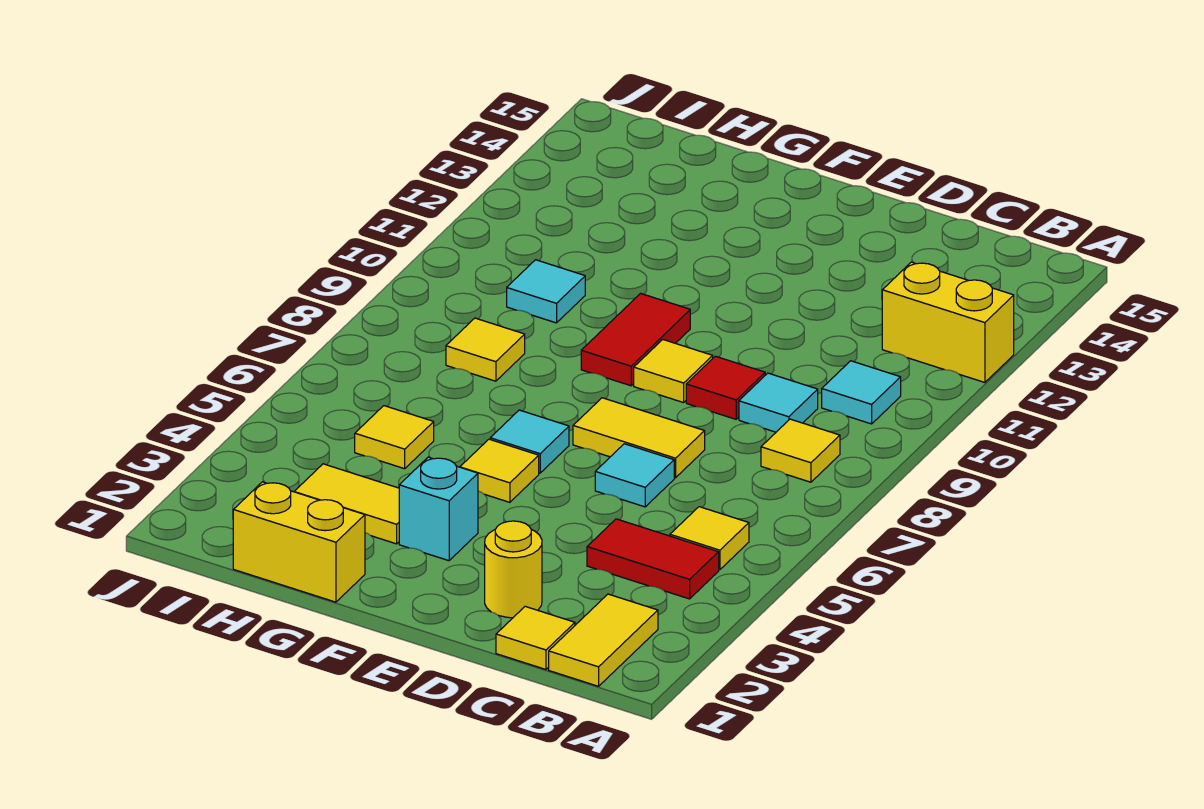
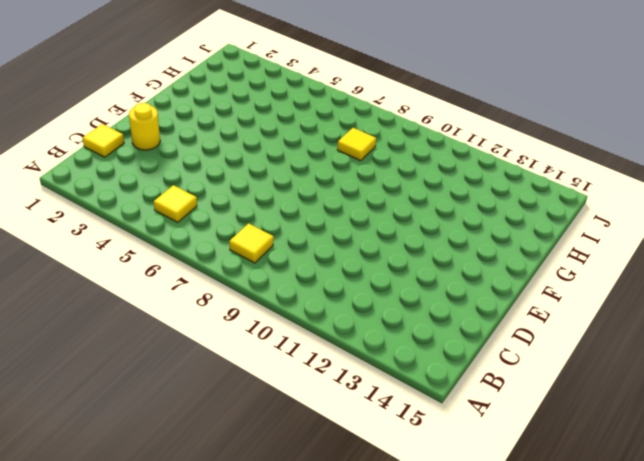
none -> yellow brick A12:B12 level 1
none -> yellow tile B1:B2 level 1
none -> red tile B4:C4 level 1

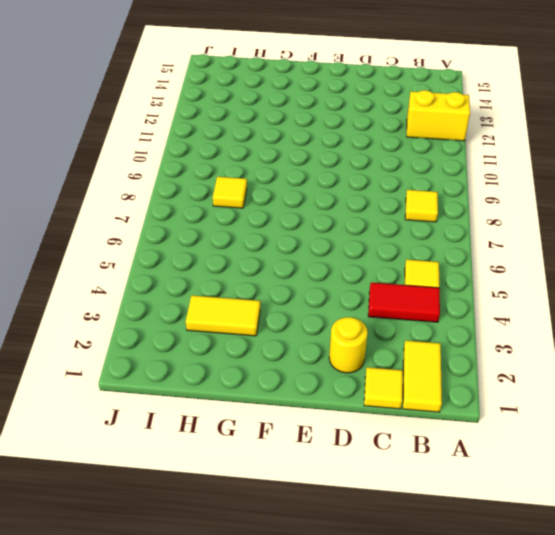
none -> cyan tile B10 level 1
none -> cyan tile C9 level 1
none -> cyan tile D6 level 1

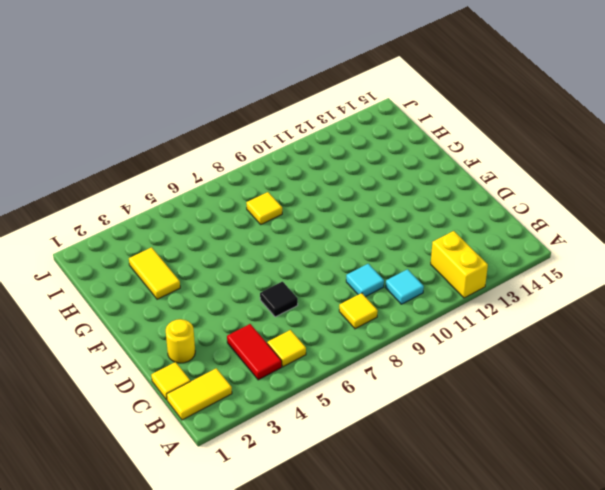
black tile D6 level 1 -> cyan tile D6 level 1
none -> yellow tile D7:E7 level 1
none -> red tile D9 level 1
none -> yellow tile E9 level 1

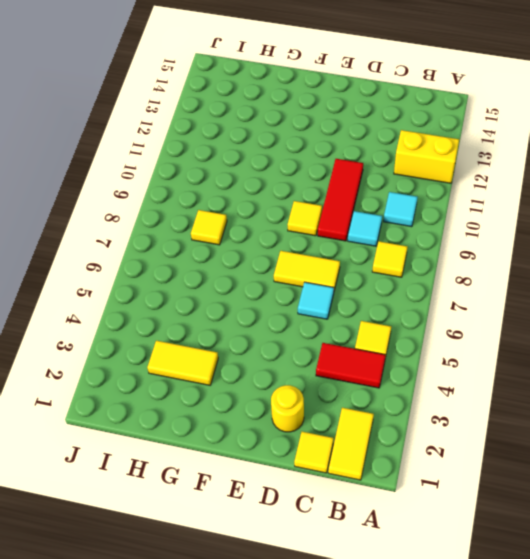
red tile D9:D11 level 1 -> red tile D9 level 1
none -> cyan brick F3 level 1
none -> yellow tile F5 level 1
none -> cyan tile F6 level 1

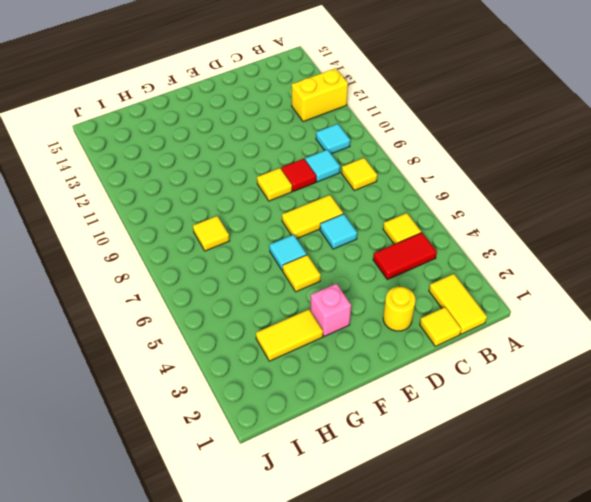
pink brick F3 level 1 -> cyan brick F3 level 1
none -> red tile F9:F10 level 1
none -> yellow brick G1:H1 level 1
none -> yellow tile H5 level 1

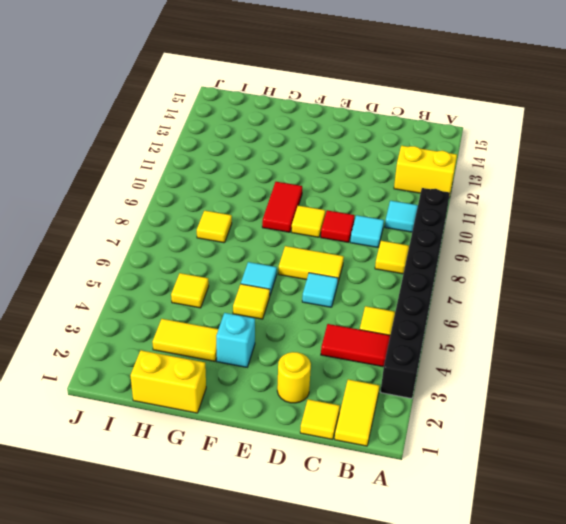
black brick A3:A10 level 1 -> none
none -> cyan tile H10 level 1

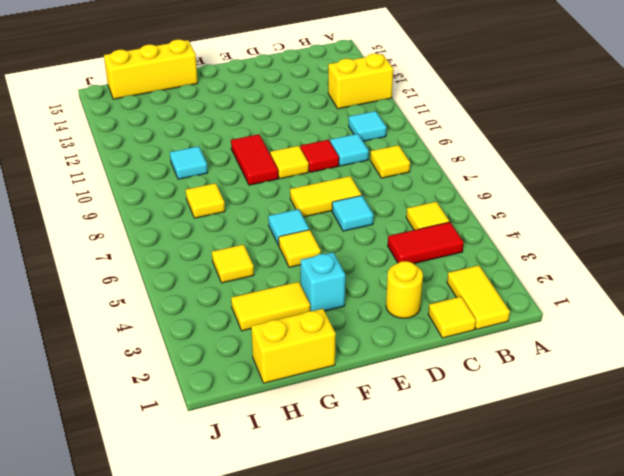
yellow brick G15:I15 level 1 -> none

